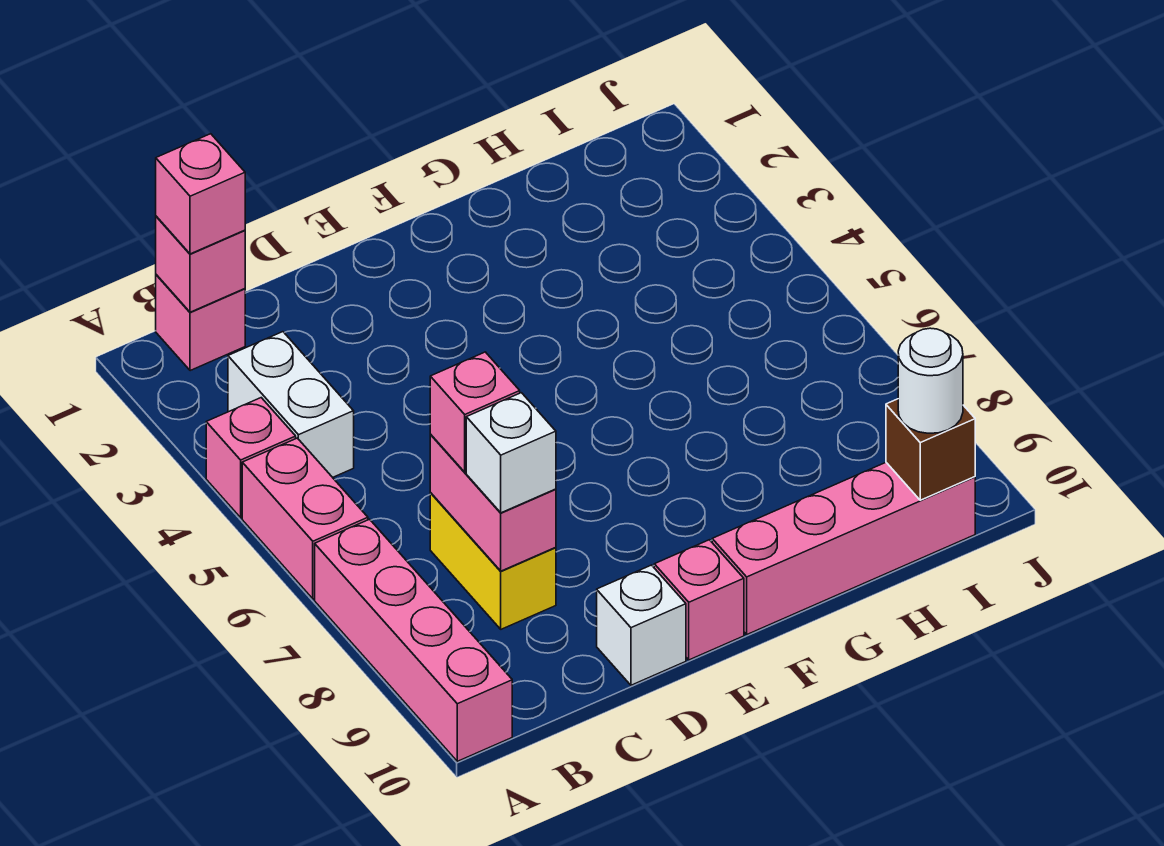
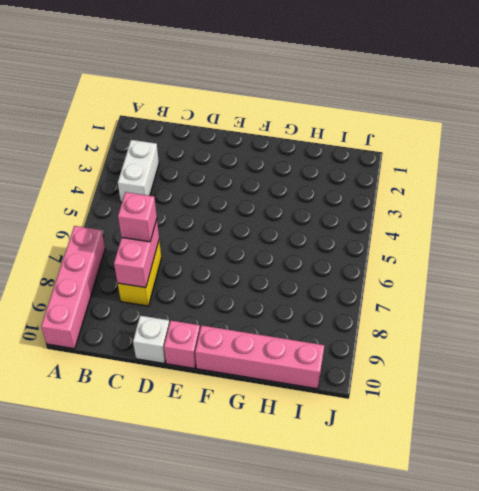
none -> pink brick A4 level 1
none -> pink brick A5:A6 level 1
none -> pink brick B1 level 1

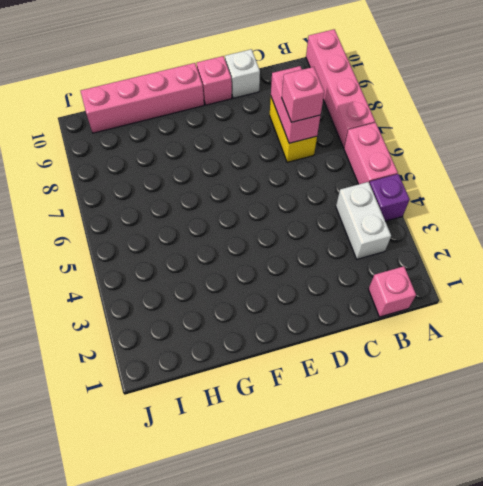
purple brick A4 level 1 -> pink brick A4 level 1
none -> pink brick B1 level 2
none -> brown brick I10 level 2
none -> pink brick B1 level 3

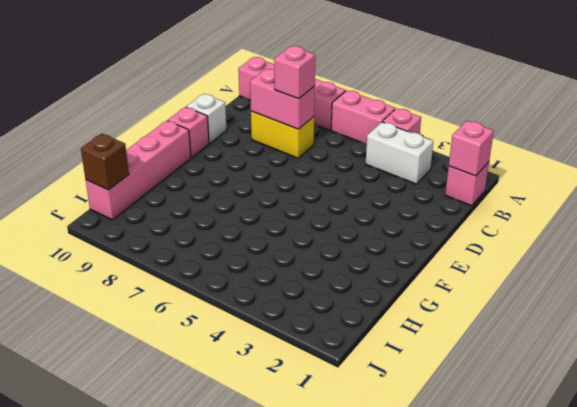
none -> pink brick B1 level 3
none -> white brick C8 level 3
none -> white round brick I10 level 3

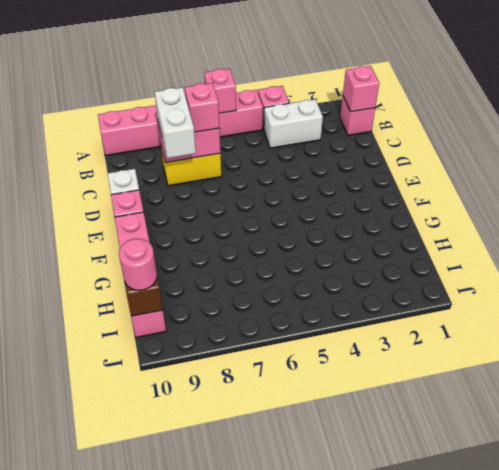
pink brick A6 level 2 -> pink brick B1 level 3
white brick C8:D8 level 3 -> white brick C8 level 3
pink round brick I10 level 3 -> white round brick I10 level 3

